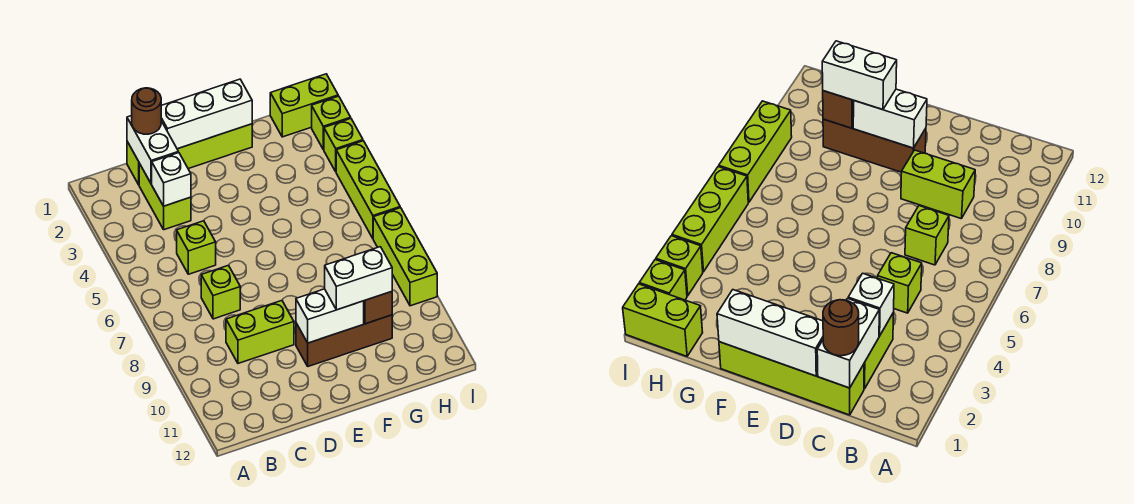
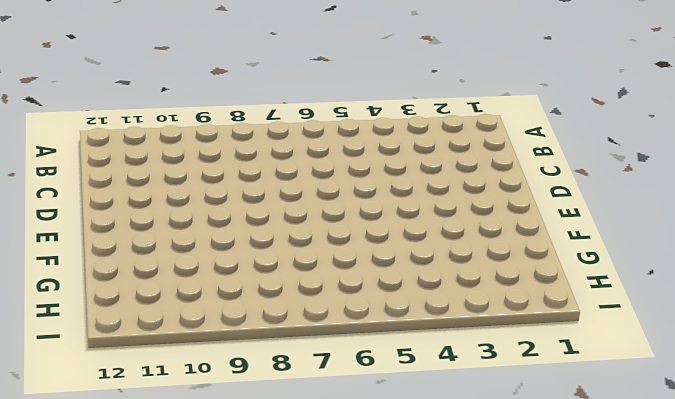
none -> lime brick C1:F1 level 1
none -> lime brick C2:C3 level 1
none -> lime brick C5 level 1

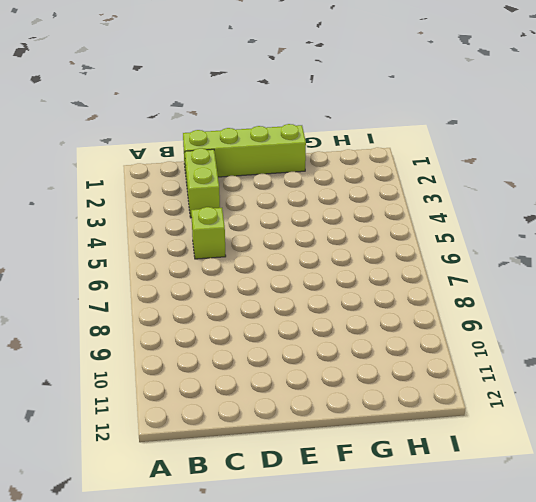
none -> lime brick C7 level 1
none -> lime brick C9:D9 level 1
none -> brown brick E10:G10 level 1

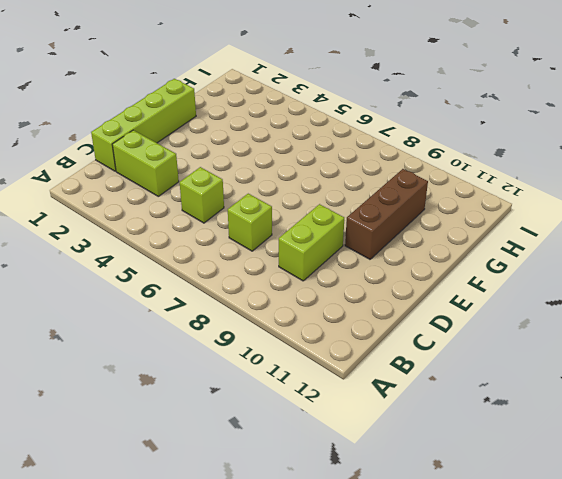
none -> lime brick H1:I1 level 1
none -> lime brick I2 level 1
none -> lime brick I3 level 1

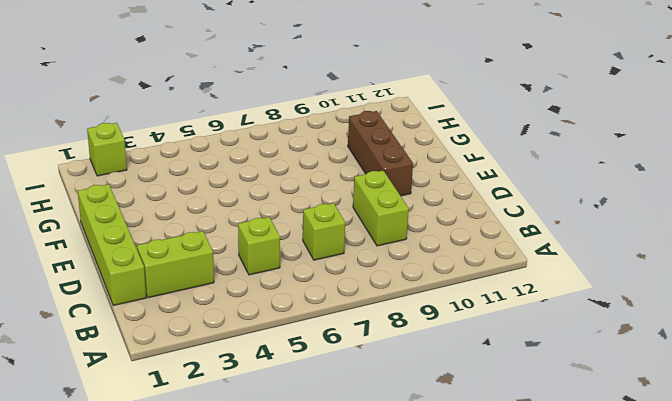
none -> lime brick H1:I1 level 1
none -> lime brick I3 level 1
none -> lime brick I4:I6 level 1

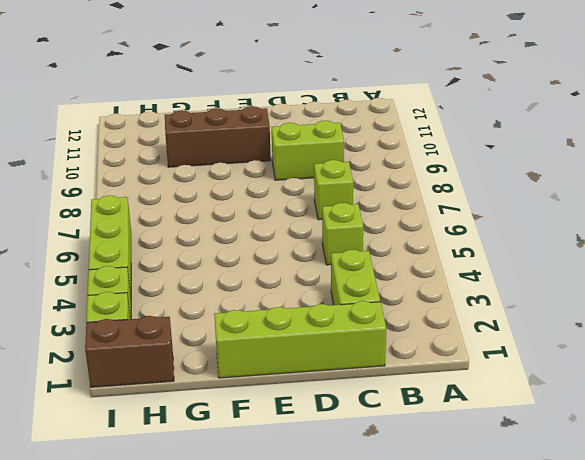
brown brick H1:I1 level 1 -> lime brick H1:I1 level 1
none -> lime brick I7:I9 level 1
none -> white brick C1:C2 level 2
none -> white brick C3 level 2

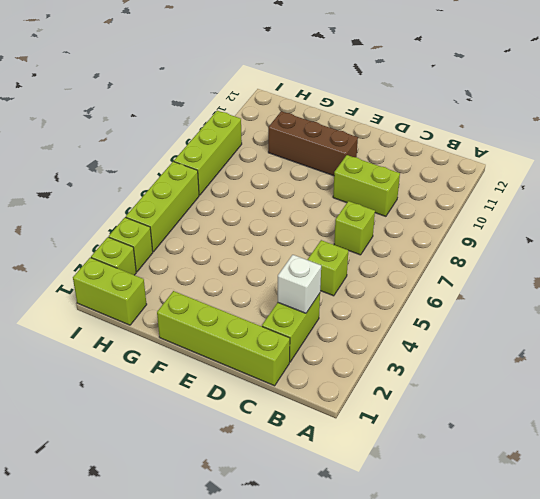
none -> white brick C1:C2 level 2
none -> white brick D1:F1 level 2
none -> white brick E10:F10 level 2

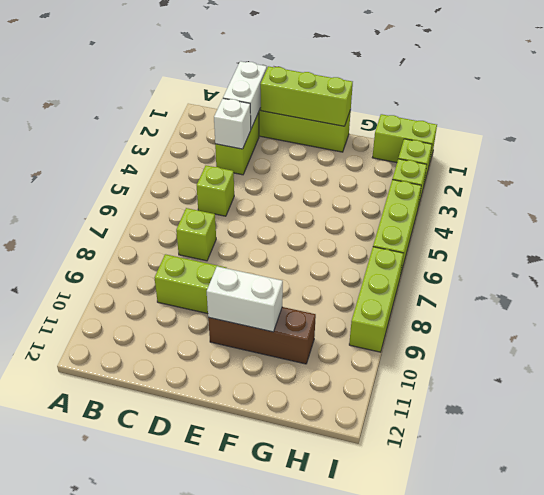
lime brick D1:F1 level 2 -> white brick D1:F1 level 2
none -> brown brick G10 level 2
none -> brown round brick C1 level 3
none -> white brick F10:G10 level 3

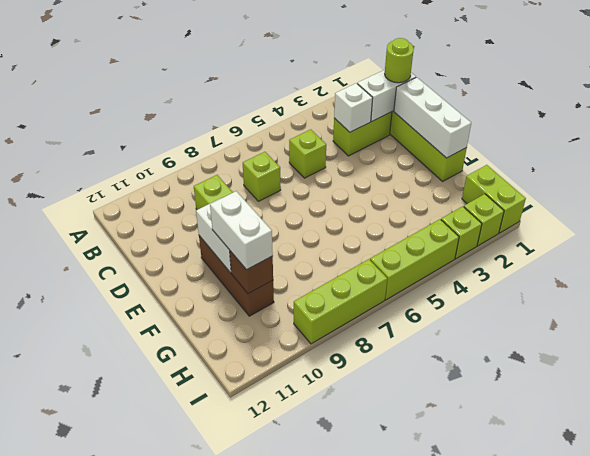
lime round brick C1 level 3 -> brown round brick C1 level 3

